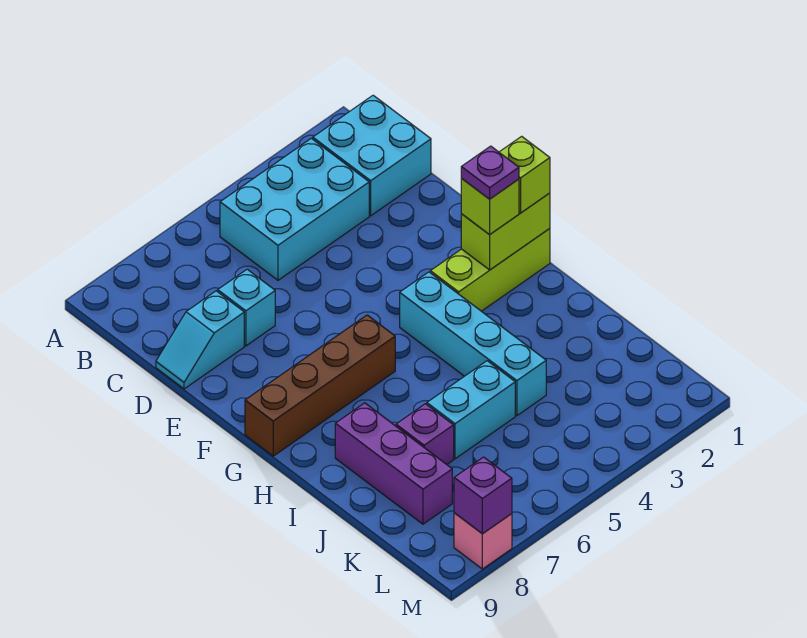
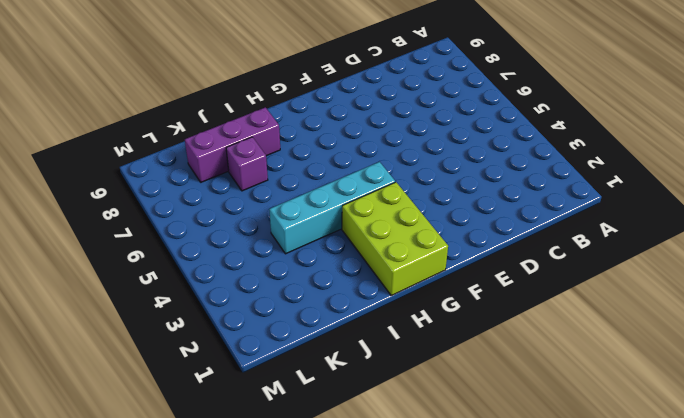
lime brick G1:H3 level 1 -> lime brick G1:G3 level 1
none -> cyan brick B1:C2 level 1
none -> cyan brick B3:C5 level 1
none -> cyan brick D7 level 1

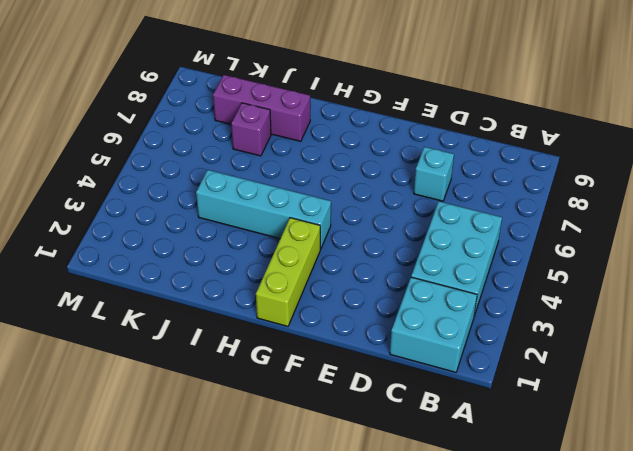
none -> cyan slope D8:D9 level 1 top 8
none -> brown brick G6:G9 level 1
none -> cyan brick J5:J6 level 1

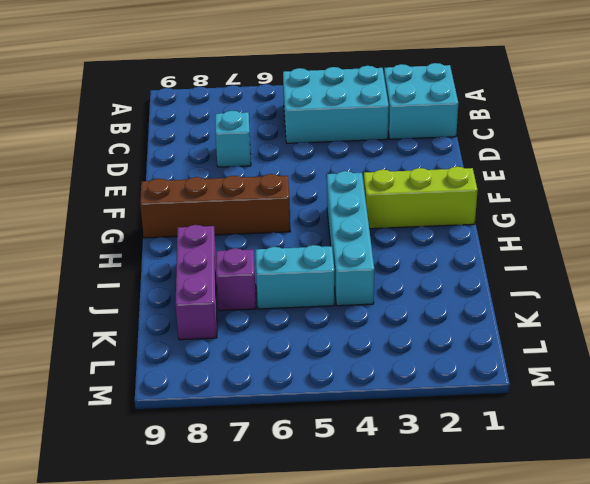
none -> cyan slope D8:D9 level 1 top 8
none -> pink brick M8 level 1
none -> lime brick G1:G2 level 2

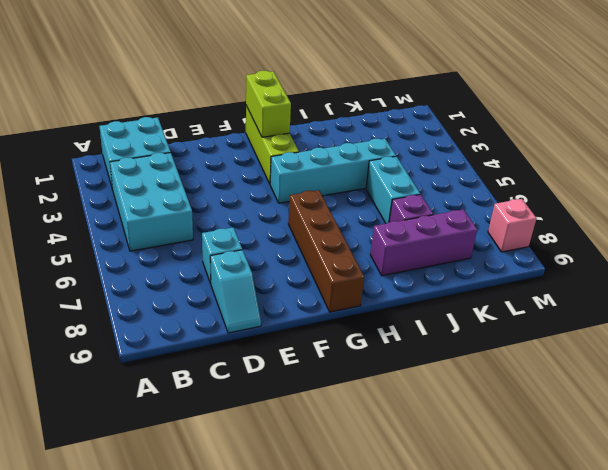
none -> purple brick M8 level 2
none -> lime brick G1 level 3
none -> lime brick G2 level 3

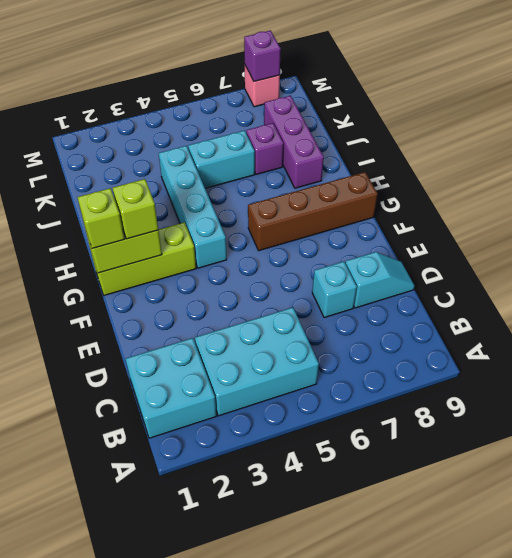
none -> purple plate G2 level 4

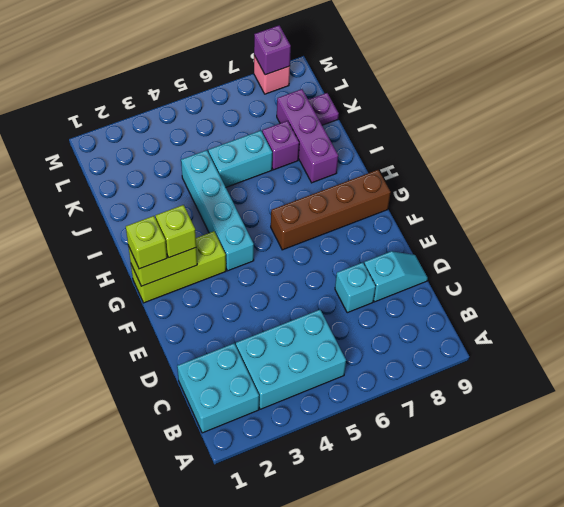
purple plate K9 level 1 -> purple plate G2 level 4

